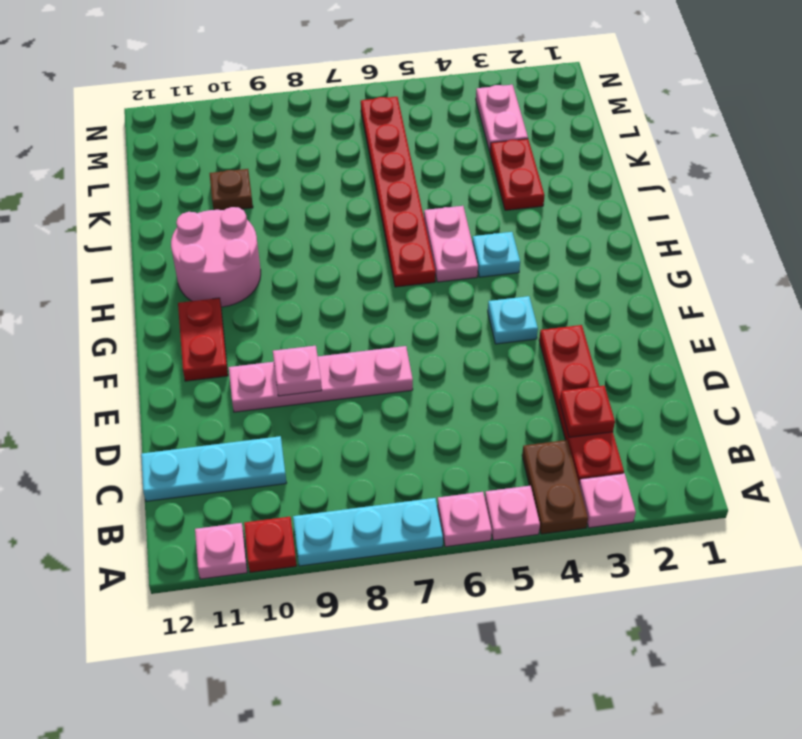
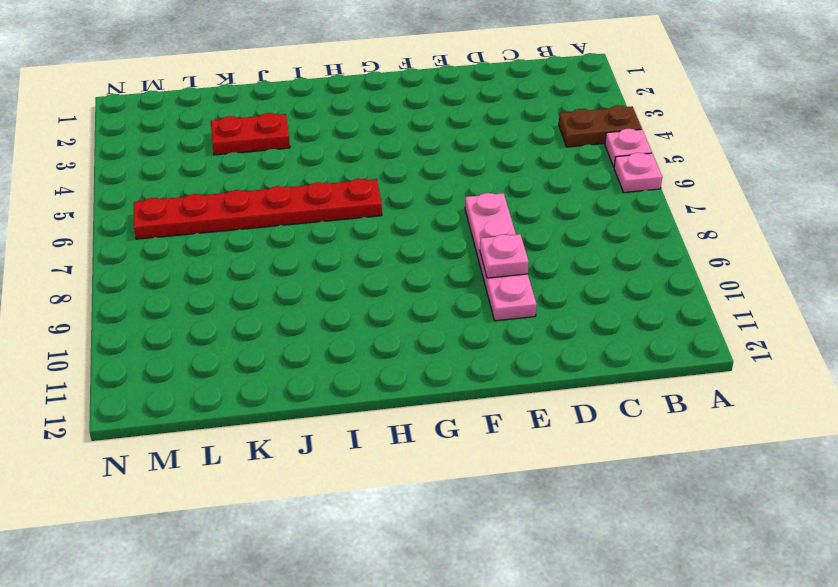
none -> pink plate A3 level 1
none -> cyan plate A7:A9 level 1
none -> red plate A10 level 1

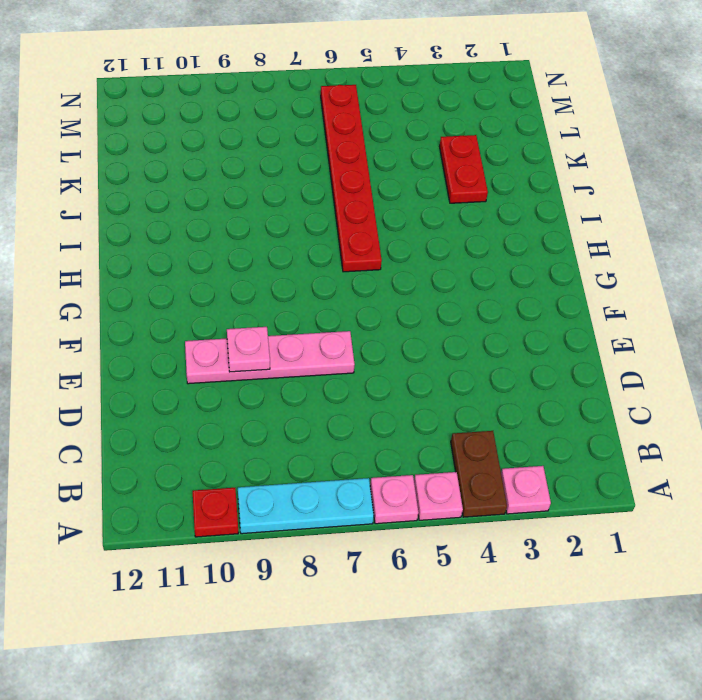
none -> pink plate A11 level 1
none -> red plate B3:E3 level 1
none -> cyan plate C10:C12 level 1

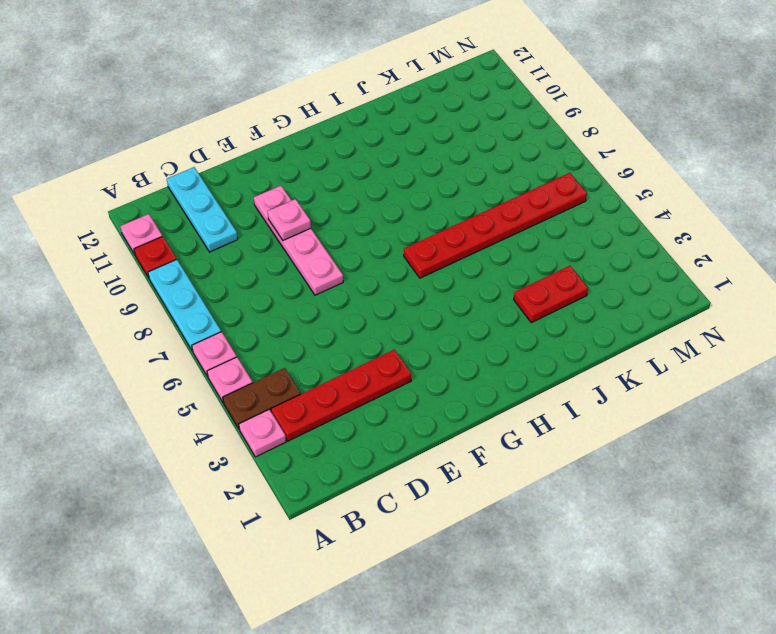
none -> cyan plate F4 level 1
none -> red plate F11:G11 level 1
none -> cyan plate H4 level 1

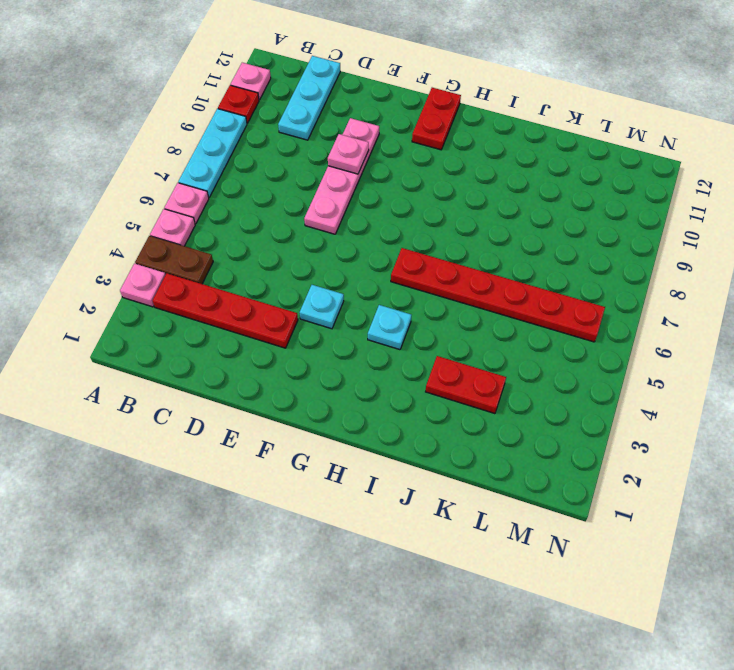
red plate G11:G12 level 1 -> red plate F11:G11 level 1
none -> pink plate H5:I5 level 1
none -> pink round brick H10:I11 level 1
none -> brown plate K10 level 1

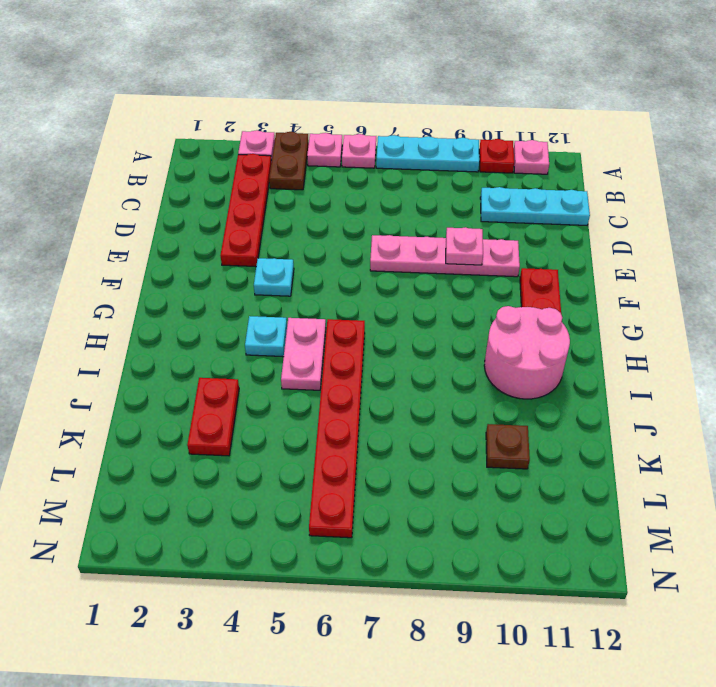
none -> pink plate L3:M3 level 1
none -> red plate C3 level 2

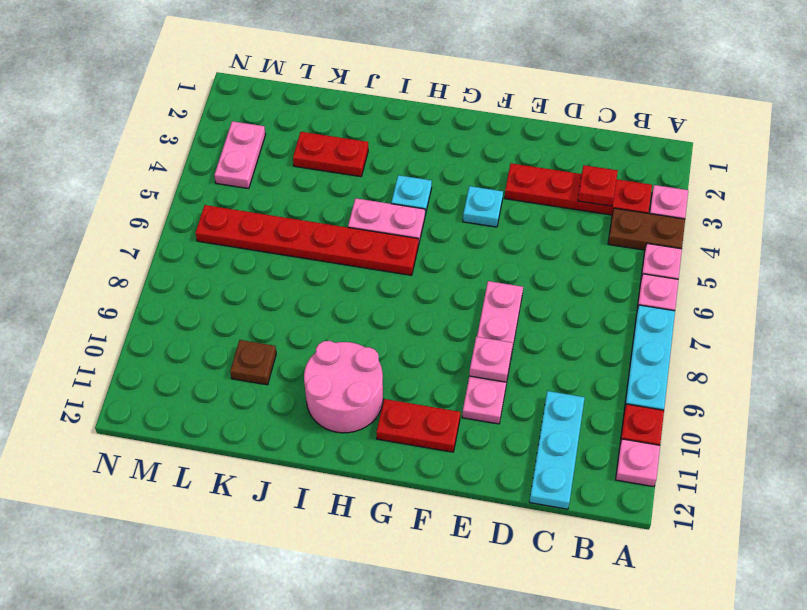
pink plate M3:M4 level 1 -> pink plate L3:M3 level 1

